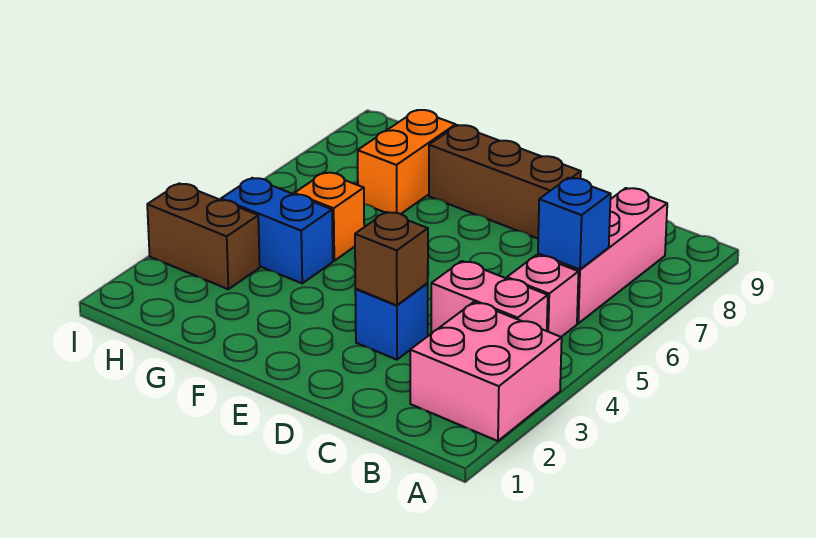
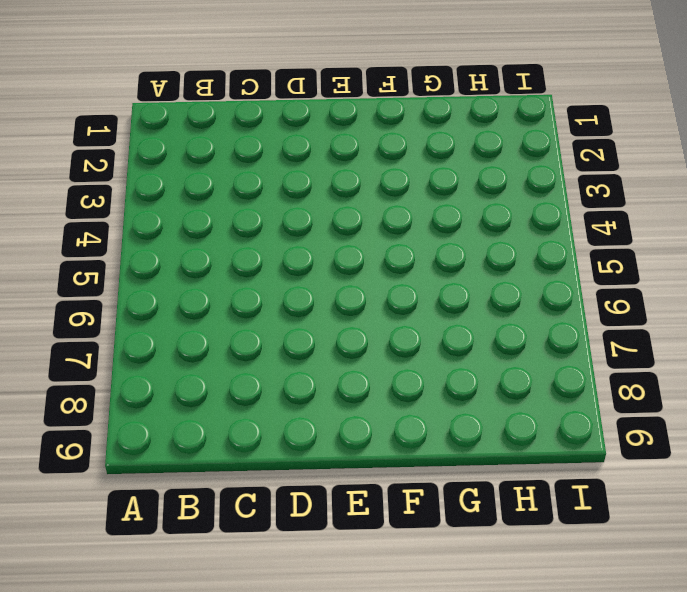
none -> pink brick A2:B3 level 1
none -> pink brick B4:C4 level 1
none -> pink brick B5 level 1

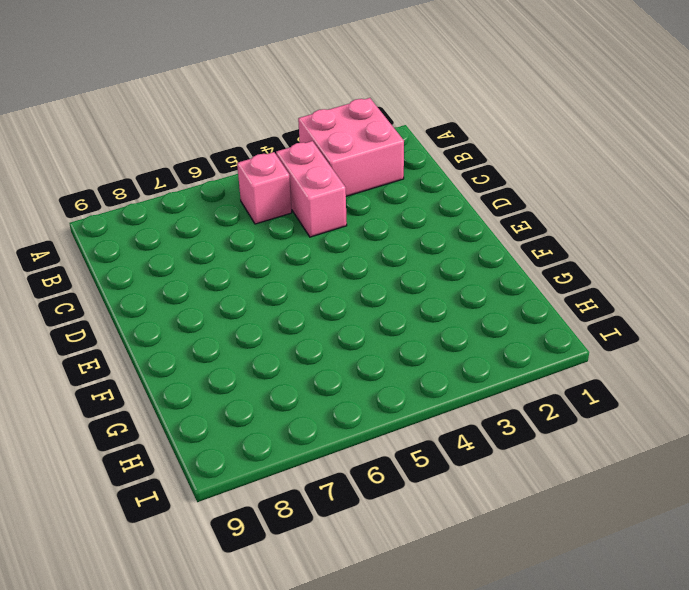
none -> pink brick B6:B8 level 1
none -> blue brick D3 level 1
none -> brown brick D8:F8 level 1

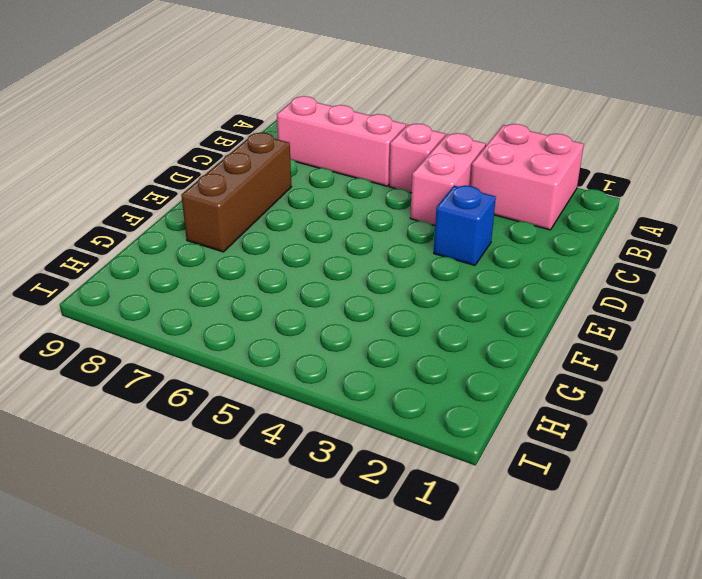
none -> blue brick G4:H4 level 1
none -> orange brick G5 level 1
none -> orange brick G7:G8 level 1

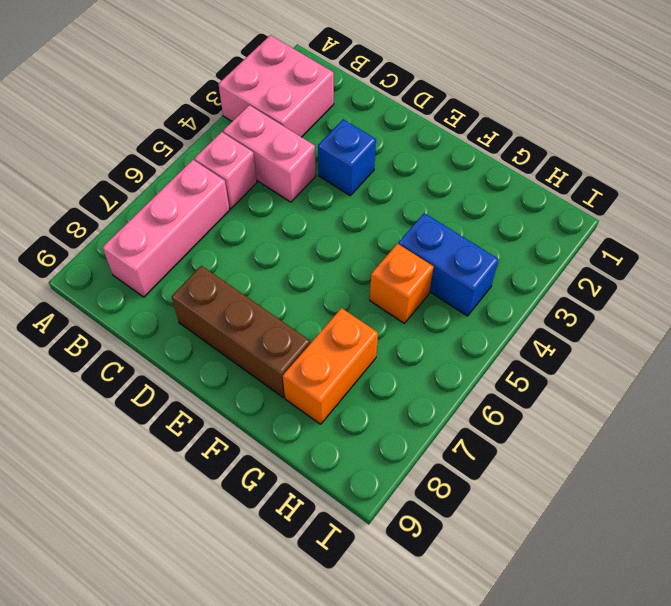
none -> brown brick H3:I3 level 1
none -> blue brick B6 level 2
none -> brown brick D3 level 2

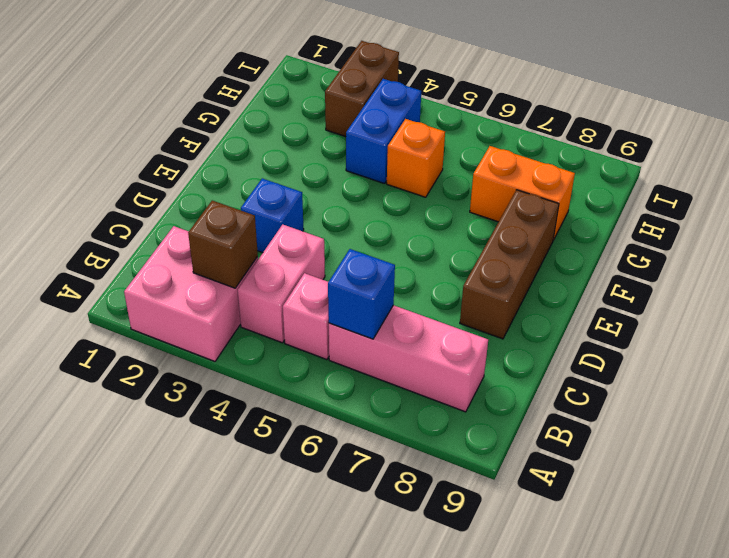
brown brick B3 level 2 -> brown brick D3 level 2

